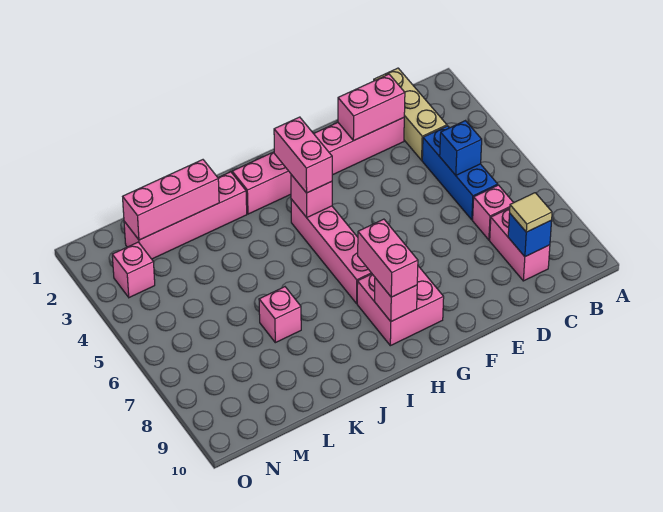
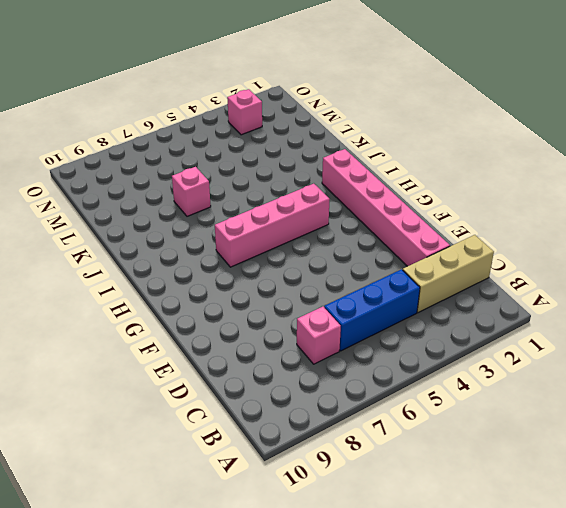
none -> pink brick C8:C9 level 1
none -> pink brick G8:H9 level 1
none -> pink brick J2:M2 level 1

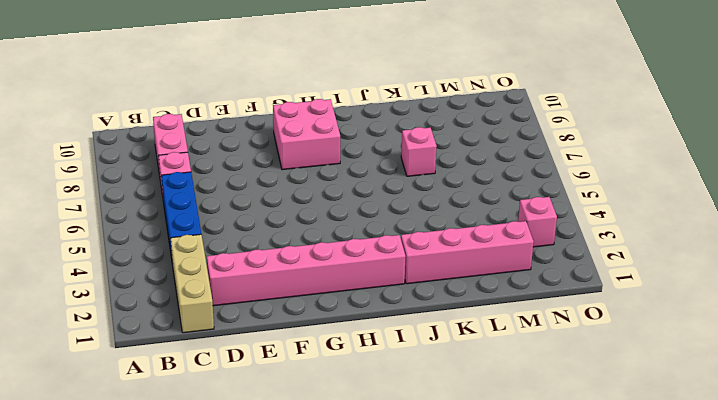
none -> pink brick H4:H7 level 1
none -> blue brick C5 level 2
none -> blue brick C9 level 2

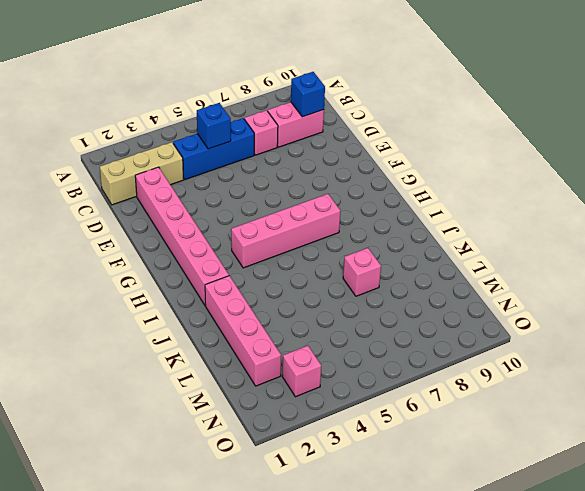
none -> pink brick G8:H9 level 1
none -> pink brick D2:E2 level 2
none -> pink brick H4 level 2

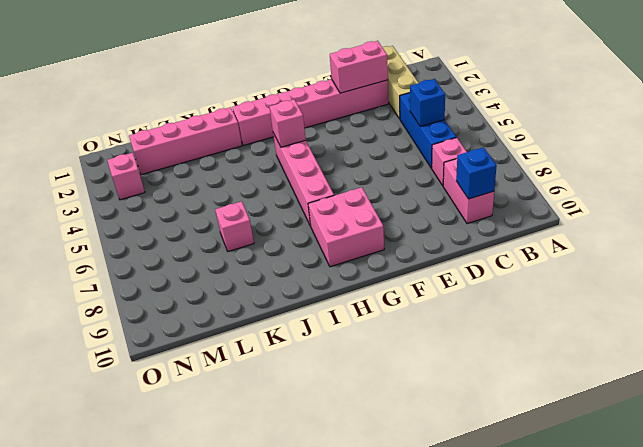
none -> pink brick H9 level 2
none -> pink brick K2:M2 level 2
none -> tan tile C9 level 3

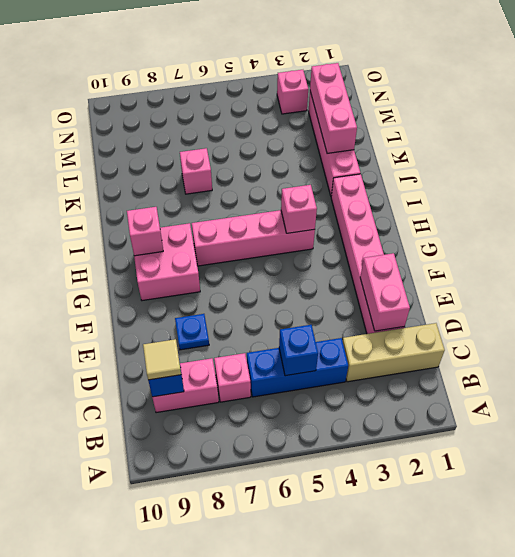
blue plate E8 level 1 -> none
none -> pink brick H3:H4 level 3
none -> pink brick H8:H9 level 3

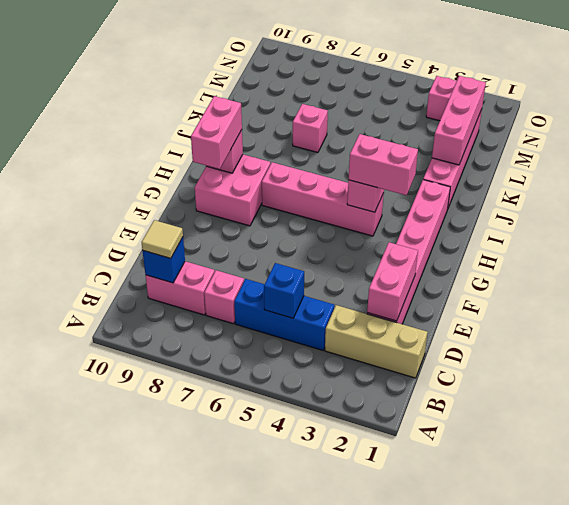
pink brick G9:H9 level 3 -> pink brick H8:H9 level 3

